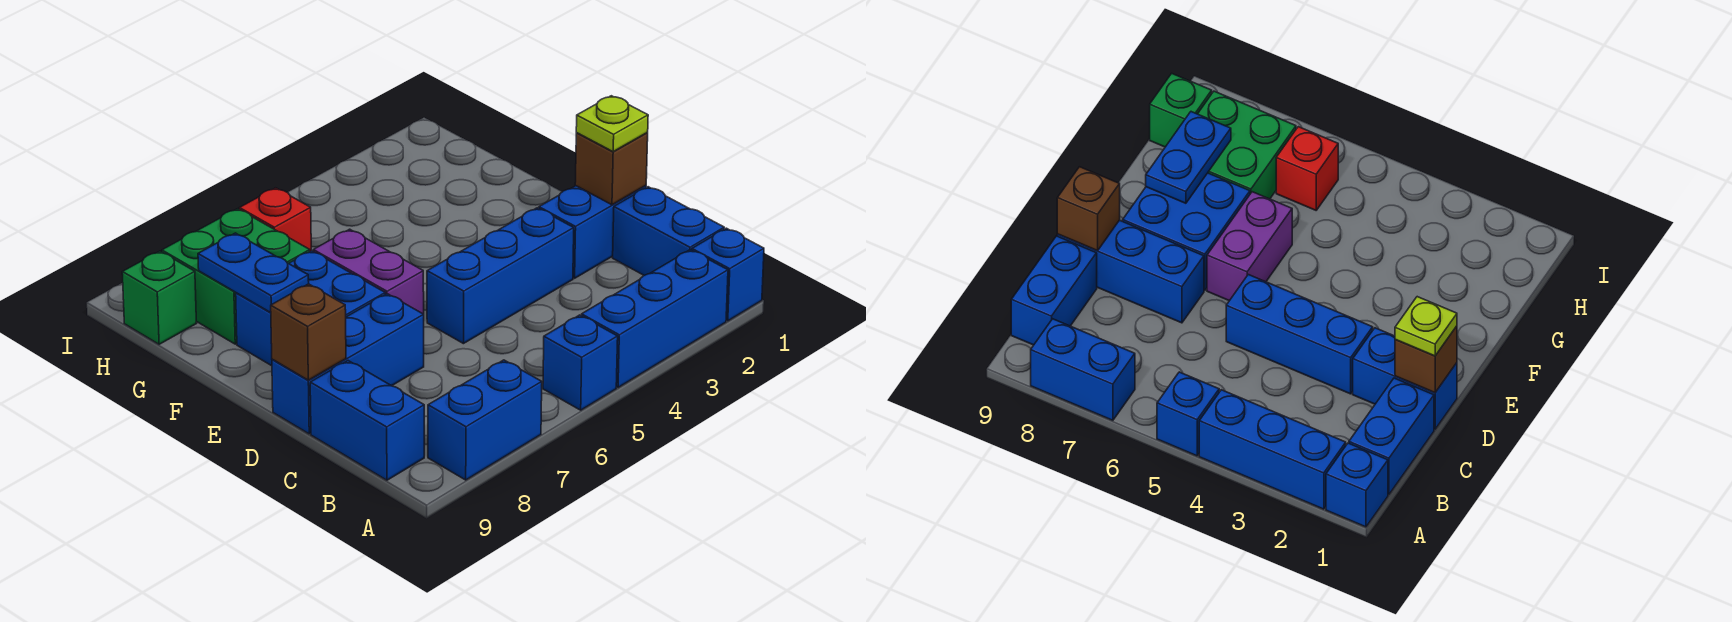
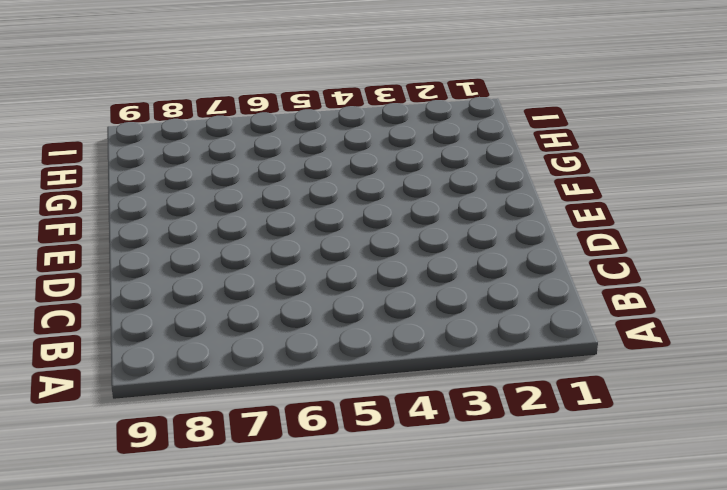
none -> blue brick A1 level 1
none -> blue brick A2:A4 level 1
none -> blue brick A5 level 1

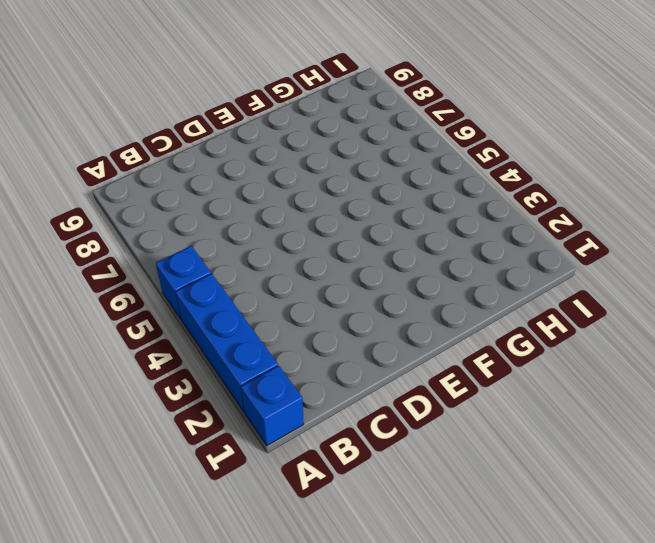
none -> blue brick A7:A8 level 1
none -> blue brick B1:C1 level 1
none -> blue brick B9:C9 level 1

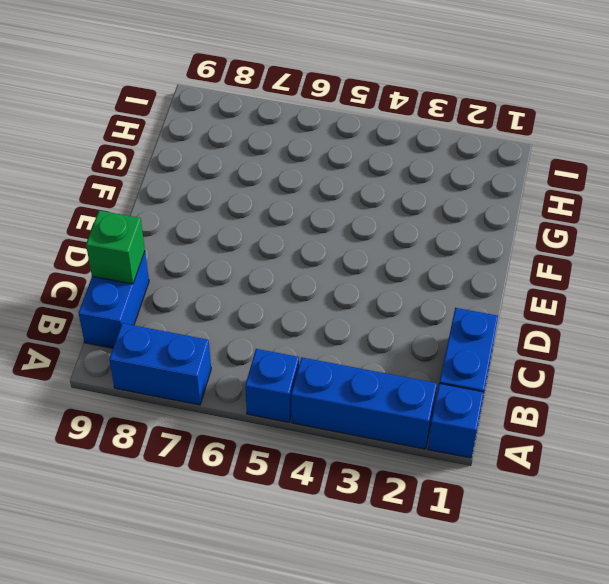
green brick C9 level 2 -> green brick H9 level 1
none -> blue brick D1:D2 level 1
none -> blue brick D3:D5 level 1
none -> blue brick D7:D9 level 1

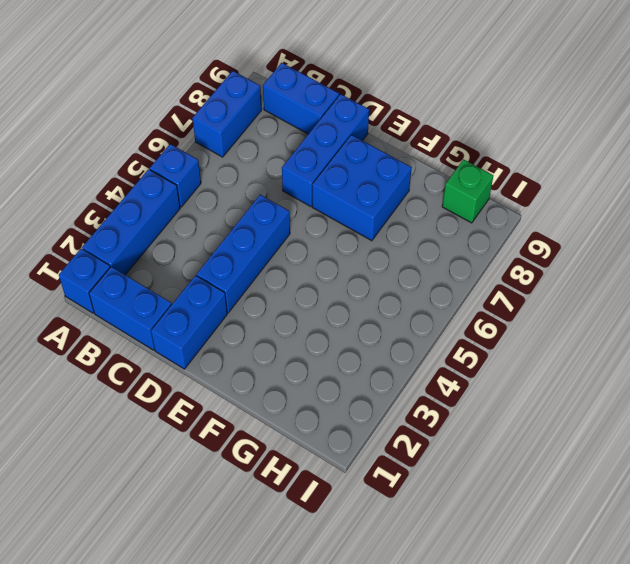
none -> purple brick E6:F6 level 1
none -> green brick G7:H8 level 1
none -> red brick H6 level 1

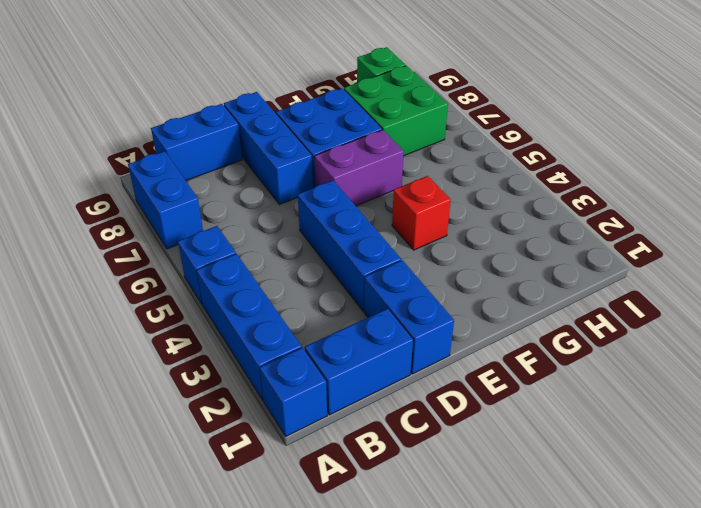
red brick F4 level 1 -> red brick H6 level 1
none -> brown brick D1 level 2
none -> brown brick D9 level 2
none -> blue plate F8:G8 level 2

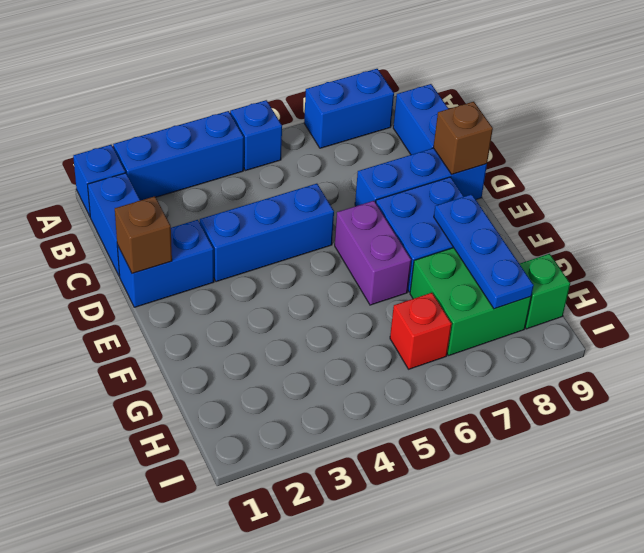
blue plate F8:H8 level 2 -> blue plate F8:G8 level 2
none -> lime plate D1 level 3

